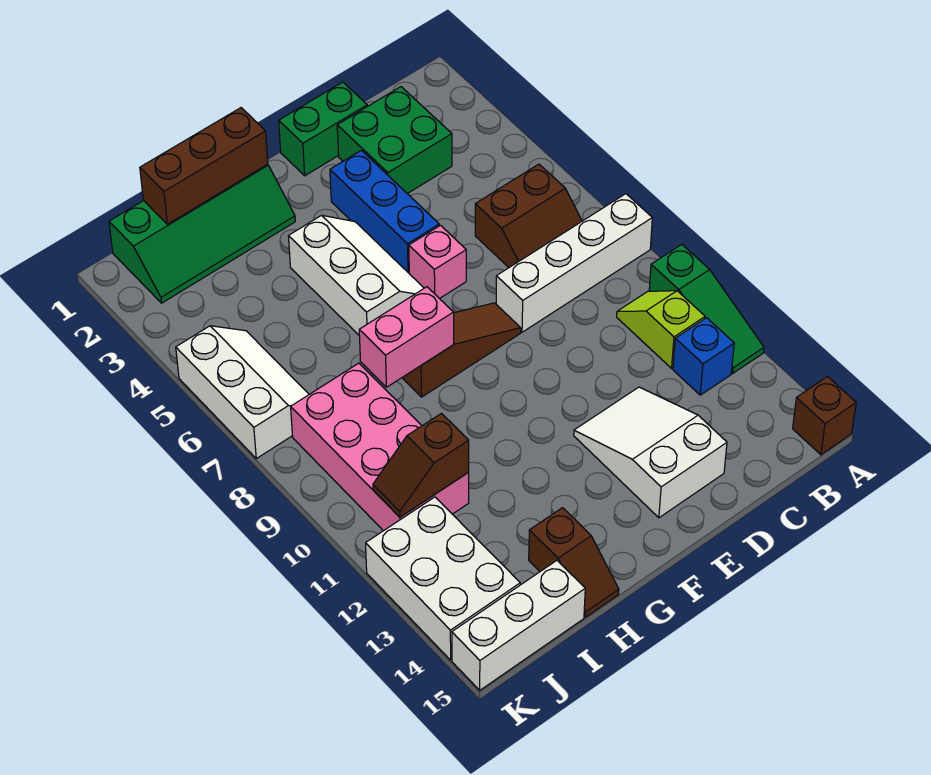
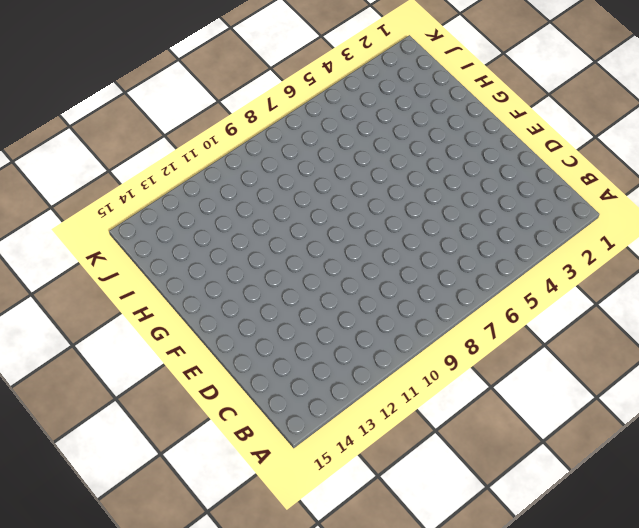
none -> white brick A8:D8 level 1
none -> green slope A10:A12 level 1 top 10
none -> brown brick A15 level 1

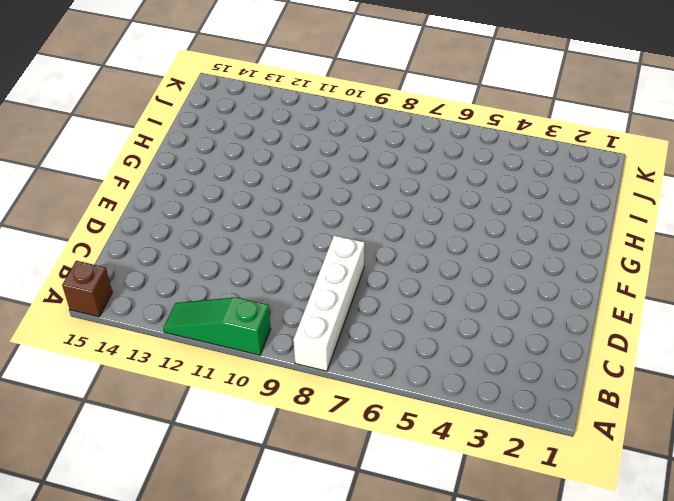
none -> brown slope B6:C7 level 1 top 6
none -> lime slope B10:B11 level 1 top 11
none -> blue brick B12 level 1

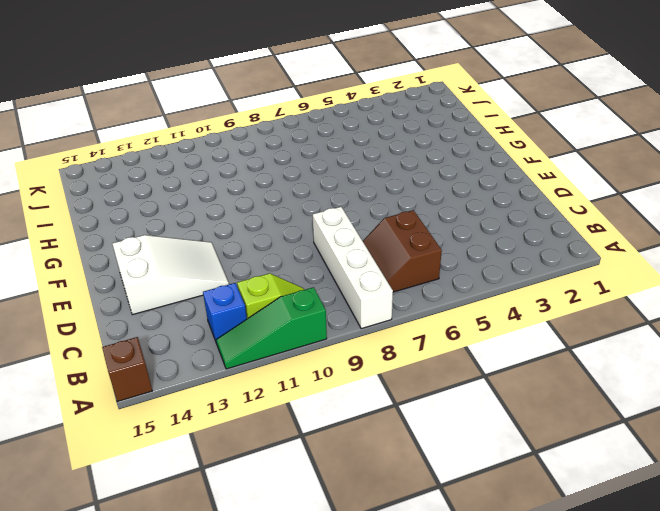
none -> green brick C2:D3 level 1
none -> green brick D1:E1 level 1
none -> blue brick E3:E5 level 1

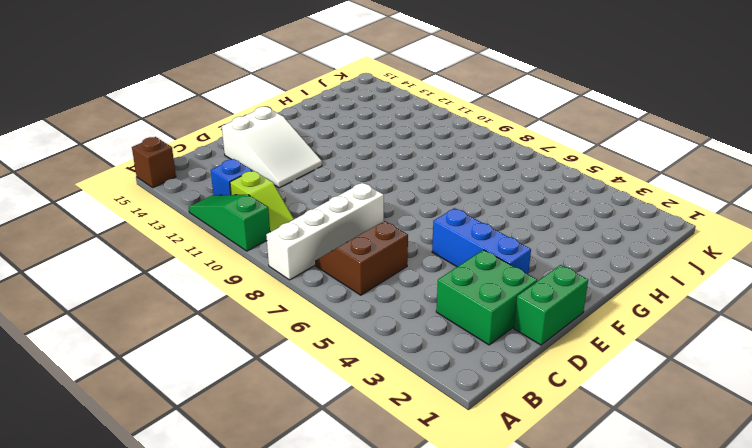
none -> pink brick E6 level 1
none -> brown slope E8:G8 level 1 top G
none -> white slope F4:G6 level 1 top G

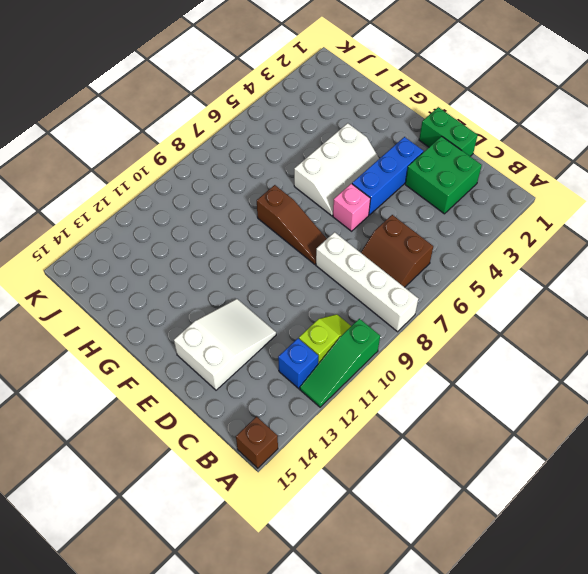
none -> green slope G1:J2 level 1 top 1
none -> brown slope H14:H15 level 1 top 14
none -> pink brick I8:J11 level 1

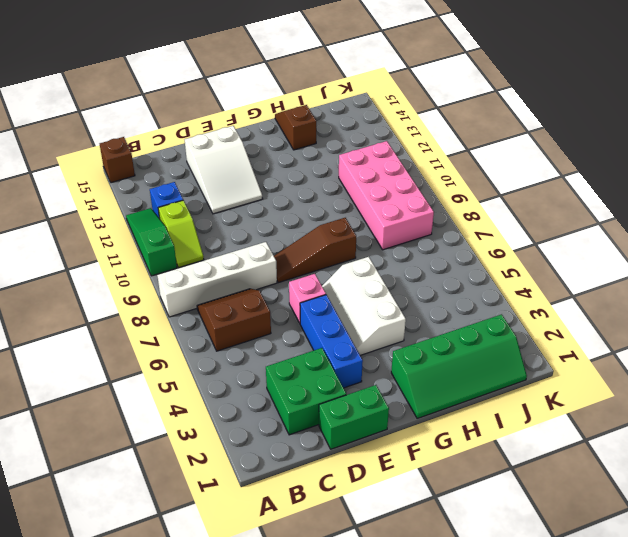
green slope G1:J2 level 1 top 2 -> green slope G1:J2 level 1 top 1
none -> white brick I15:K15 level 1
none -> white slope J5:K7 level 1 top K
none -> white brick J12:K14 level 1

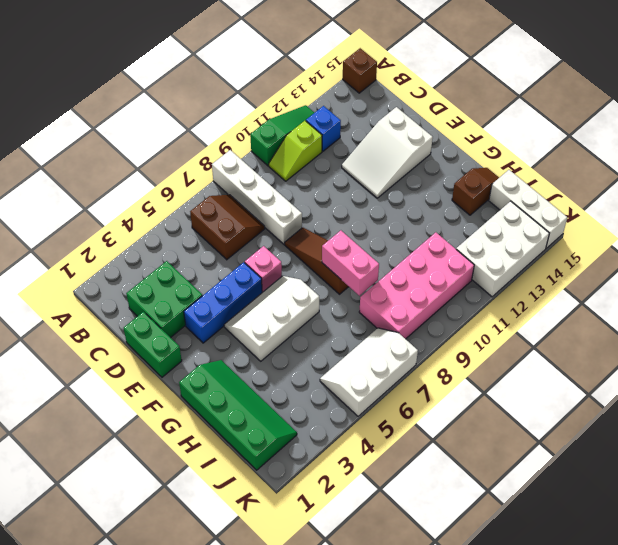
none -> brown brick G1:I1 level 2
none -> brown slope I11:J11 level 2 top I

